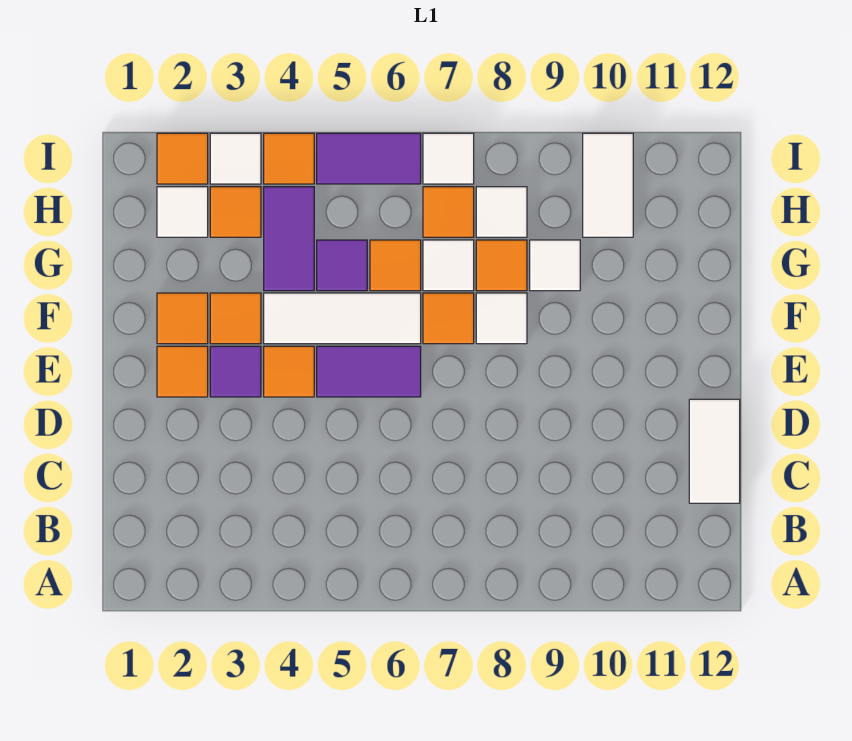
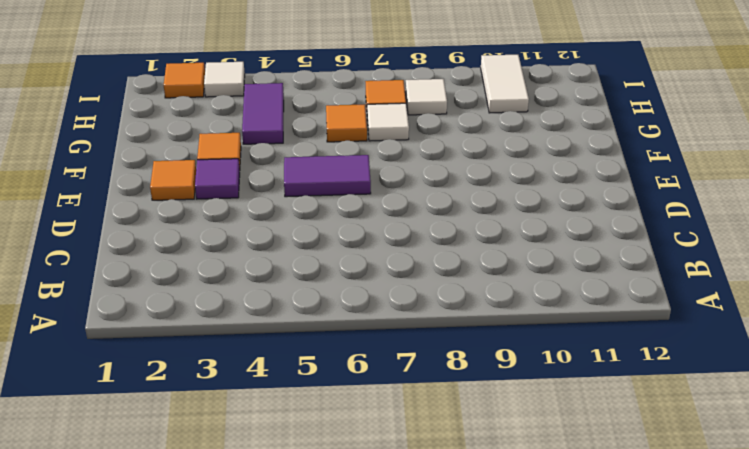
none -> white tile C12:D12 level 1
none -> orange tile E4 level 1
none -> orange tile F2 level 1

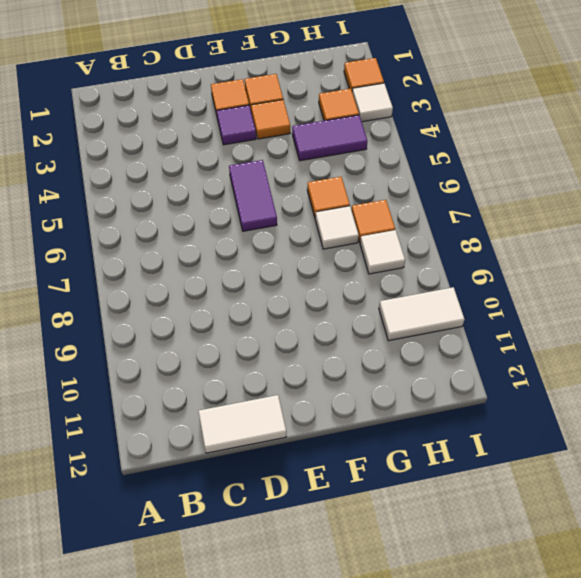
none -> orange tile E4 level 1
none -> white tile F4:F6 level 1
none -> orange tile F7 level 1

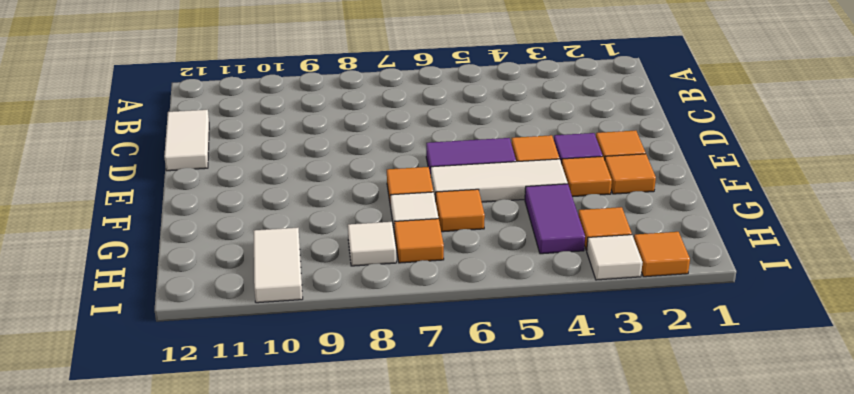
none -> white tile F8 level 1
none -> purple tile G5 level 1
none -> orange tile G8 level 1

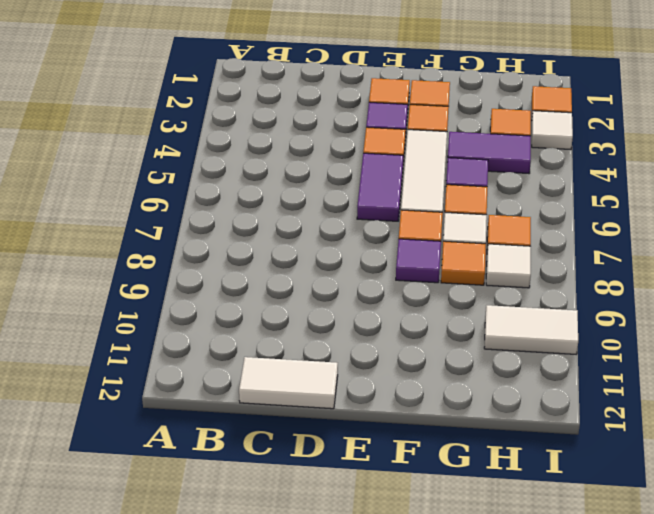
purple tile F8 level 1 -> white tile F8 level 1
none -> white tile G9 level 1
none -> white tile H2 level 1
none -> orange tile I4 level 1

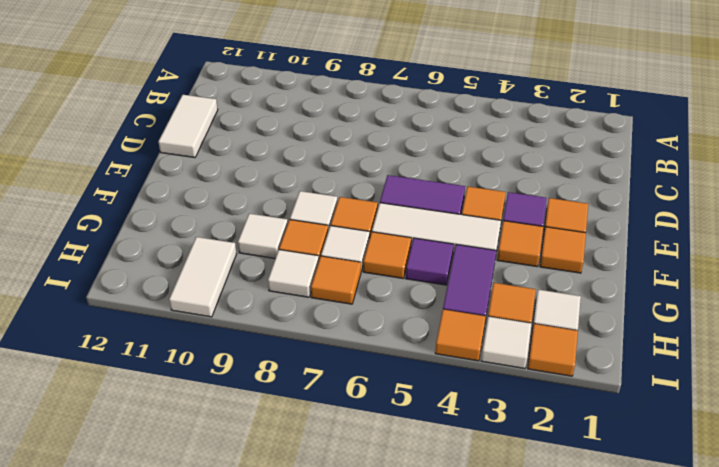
none -> purple tile I5:I6 level 1
none -> white tile I7 level 1

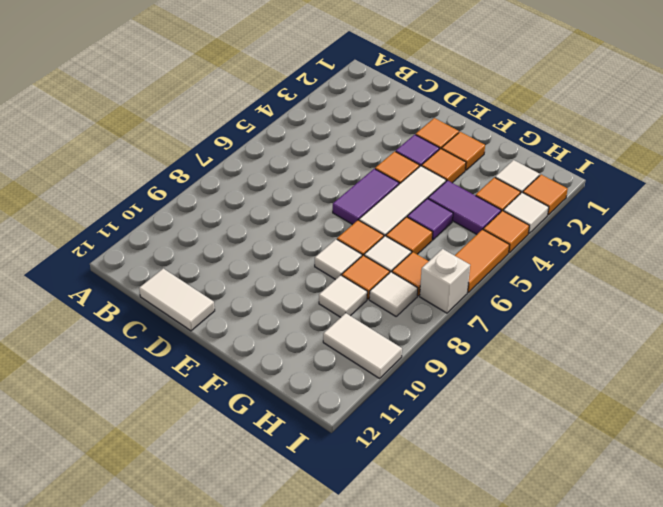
orange tile I5:I6 level 1 -> purple tile I5:I6 level 1
white brick I7 level 1 -> white tile I7 level 1

